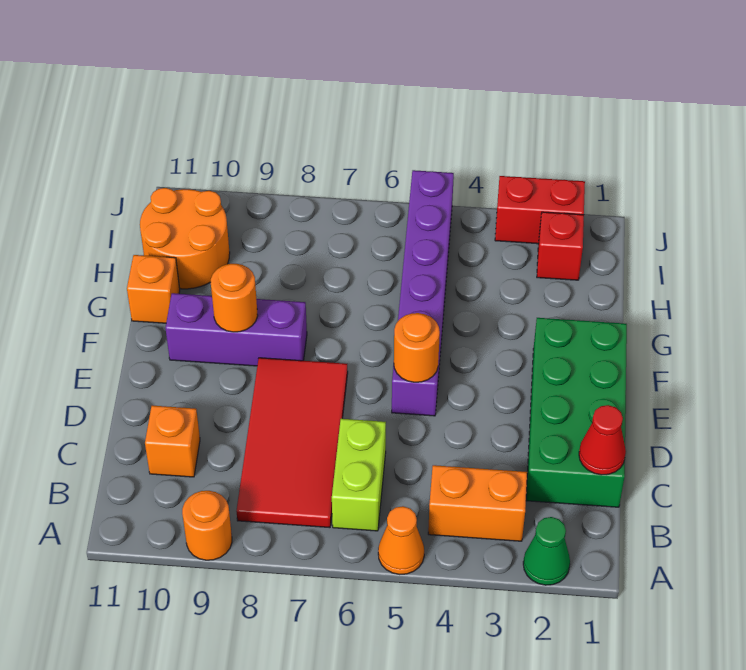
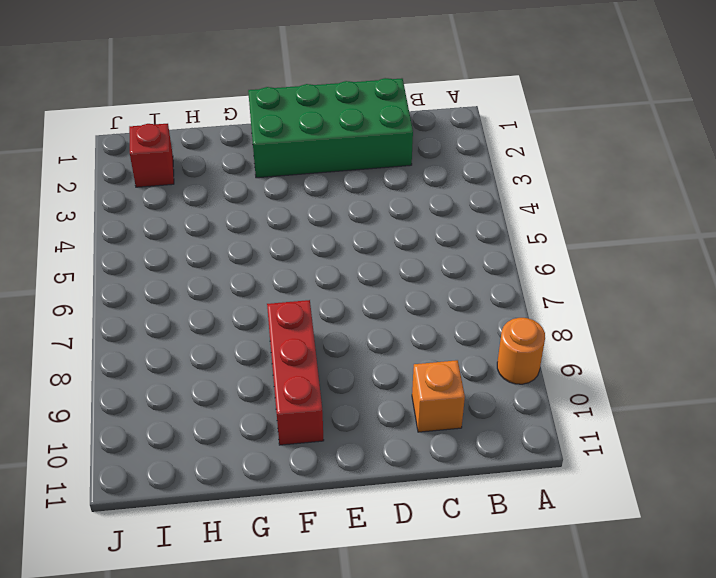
red brick F8:F10 level 1 -> purple brick F8:F10 level 1
none -> green cone A2 level 1
none -> orange cone A5 level 1
none -> orange brick B3:B4 level 1

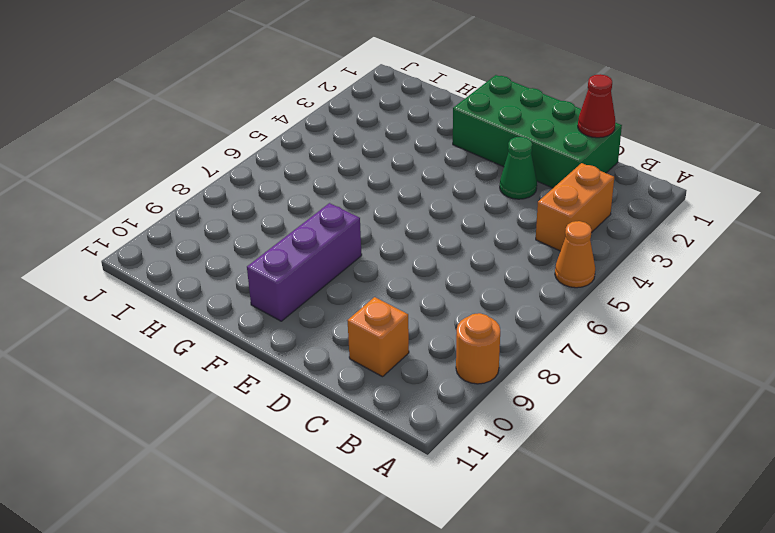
green cone D3 level 1 -> green cone A2 level 1
none -> lime brick B6:C6 level 1
none -> red tile B7:E8 level 1
none -> purple brick E5:J5 level 1

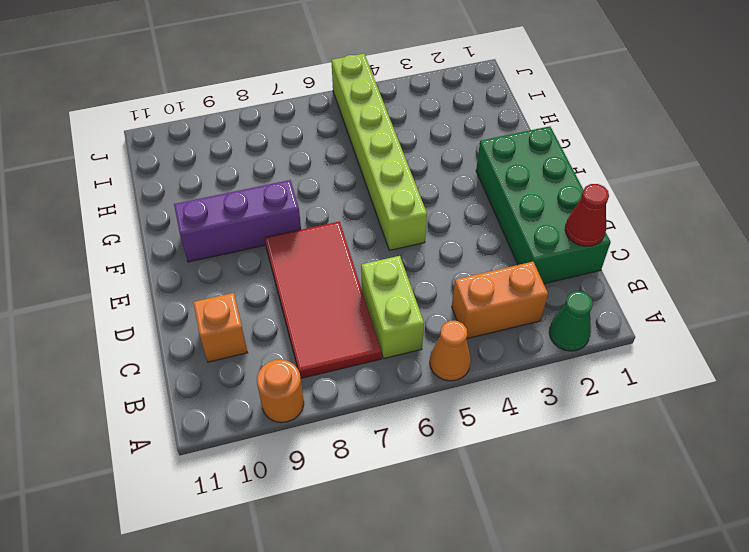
lime brick E5:J5 level 1 -> purple brick E5:J5 level 1
none -> orange brick G11 level 1
none -> orange round brick H10:I11 level 1
none -> red brick I2 level 1

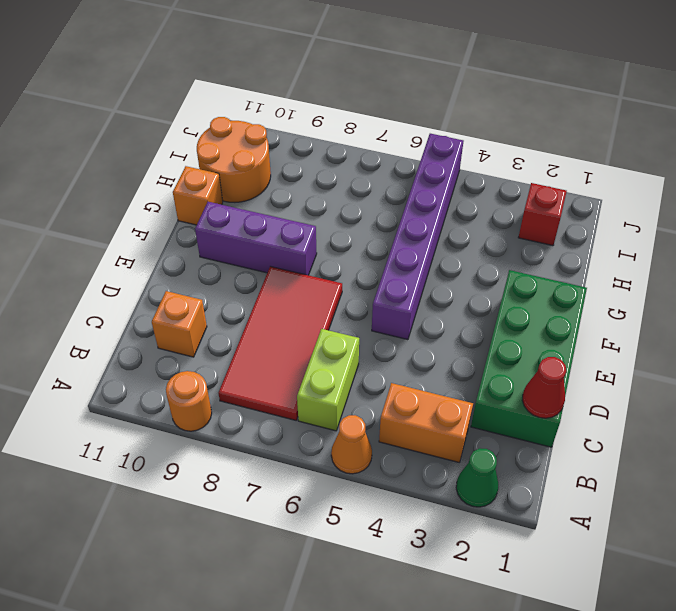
none -> red brick J2:J3 level 1
none -> orange round brick E5 level 2
none -> orange round brick F9 level 2

